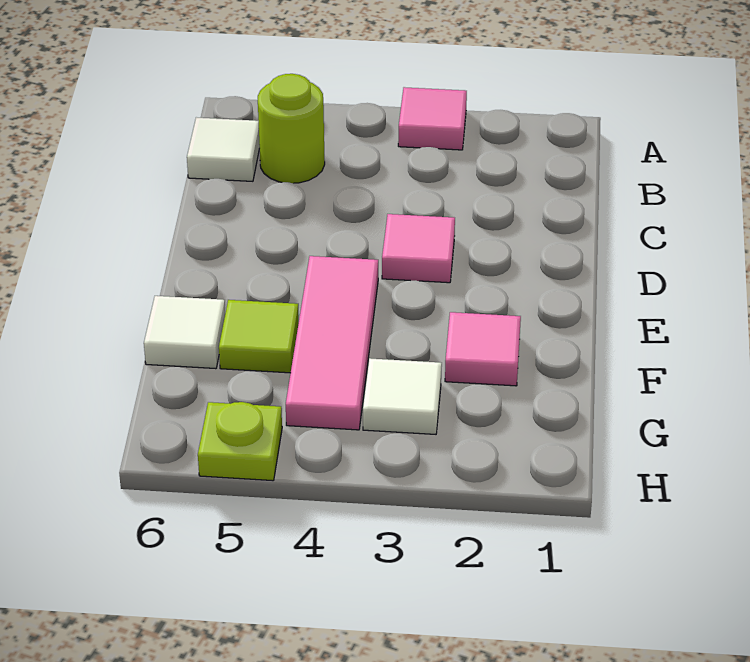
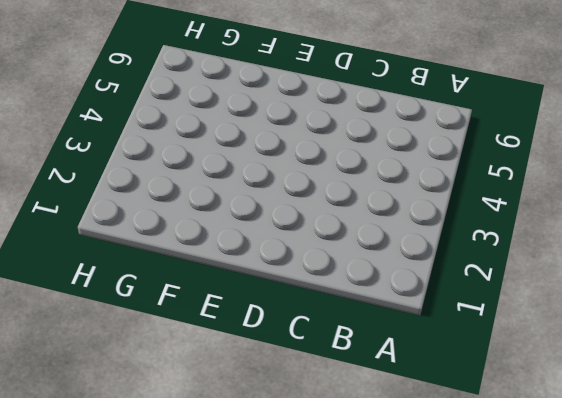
none -> pink tile A3 level 1
none -> lime round brick B5 level 1

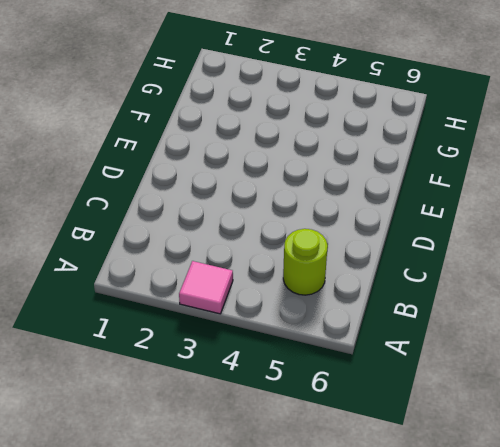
none -> white tile B6 level 1
none -> pink tile D3 level 1

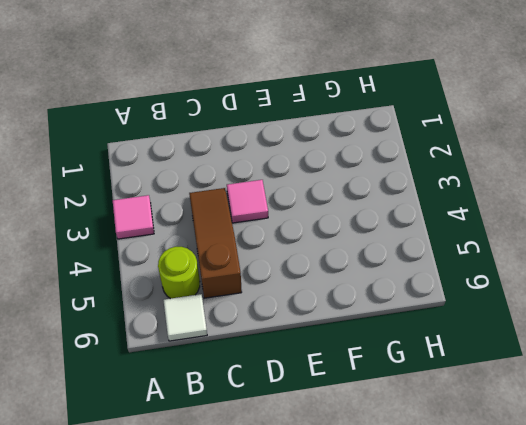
brown slope C3:C5 level 1 top 5 -> none
none -> pink tile E4:G4 level 1
none -> pink tile F2 level 1

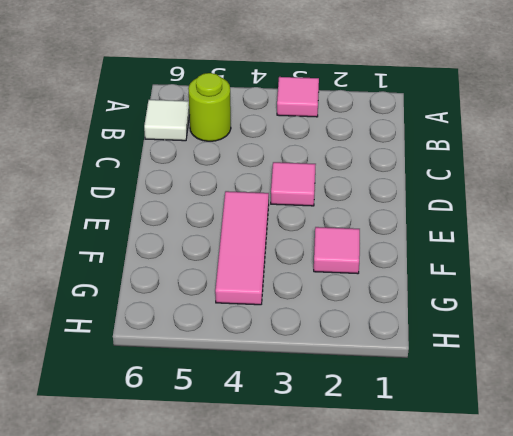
none -> lime tile F5 level 1
none -> white tile F6 level 1

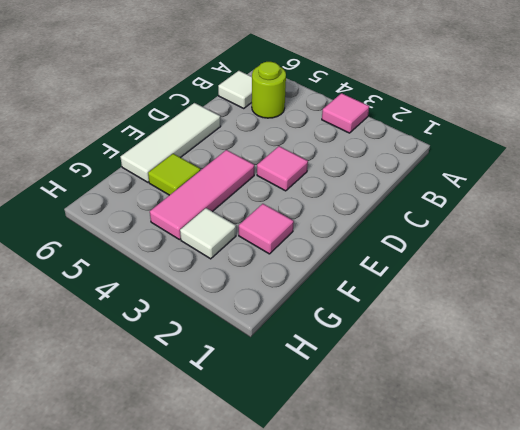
white tile D6:F6 level 1 -> white tile F6 level 1
none -> lime plate H5 level 1

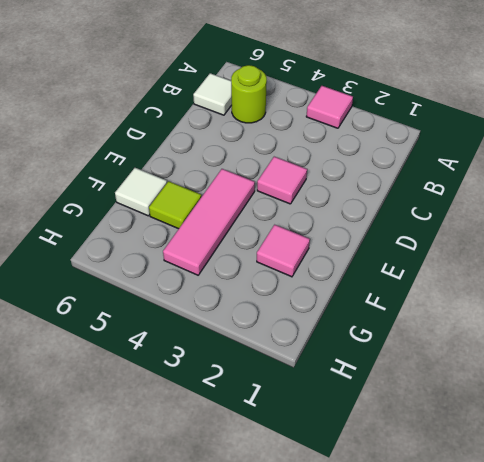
none -> white tile G3 level 1
none -> lime plate H5 level 1

